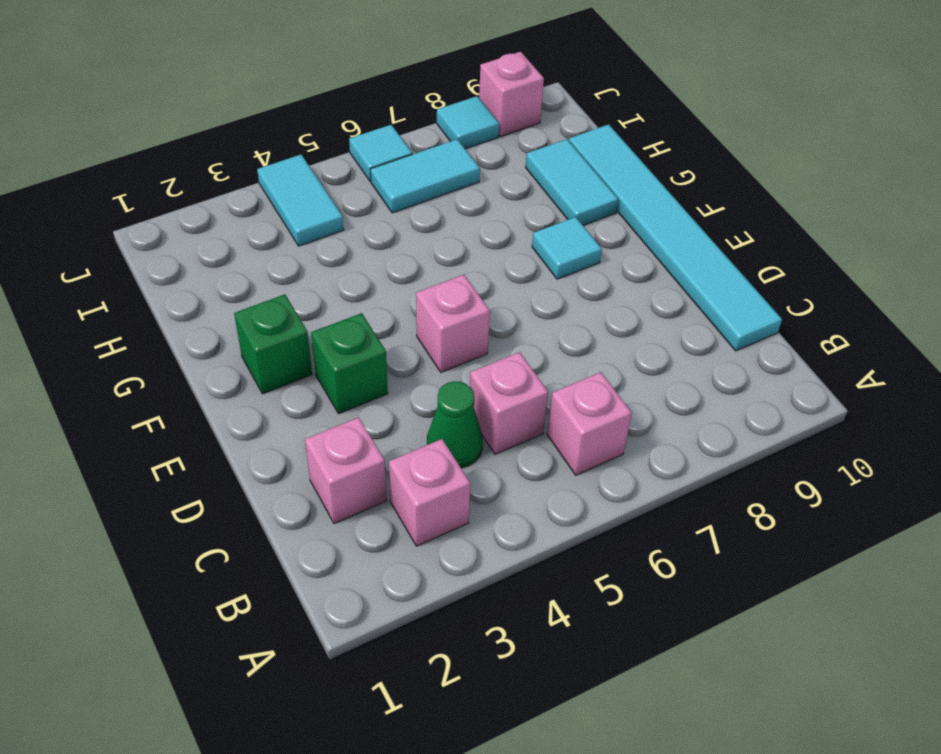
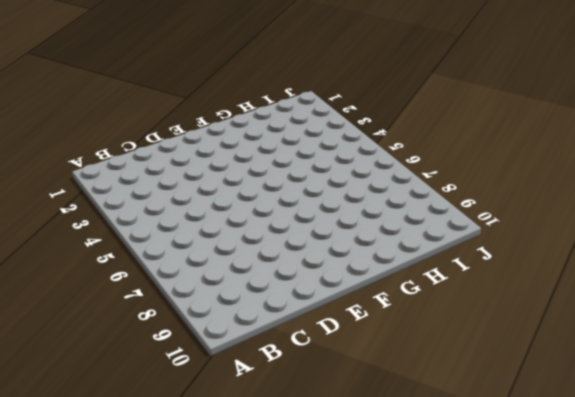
none -> pink brick B3 level 1
none -> pink brick B6 level 1
none -> pink brick C2 level 1

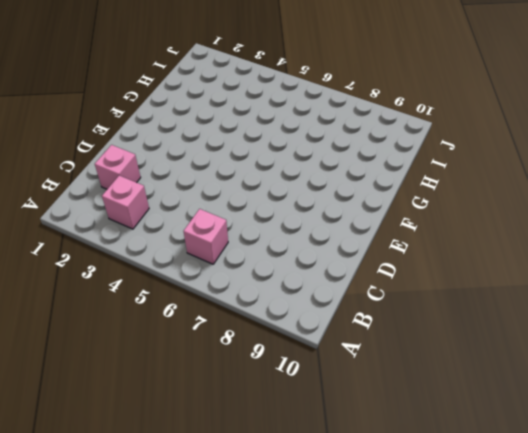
none -> green cone C4 level 1
none -> pink brick C5 level 1
none -> cyan tile C10:H10 level 1

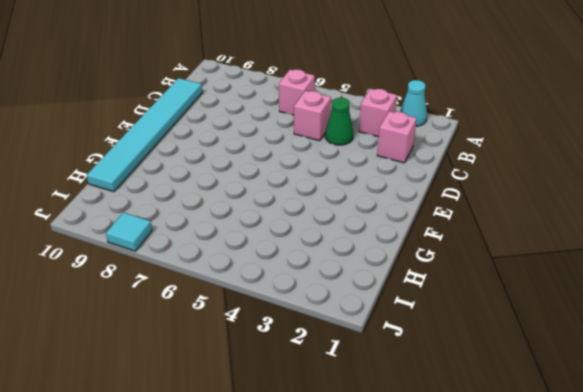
cyan cone A2 level 1 -> none
none -> green brick E3 level 1
none -> pink brick E5 level 1
none -> green brick F2 level 1

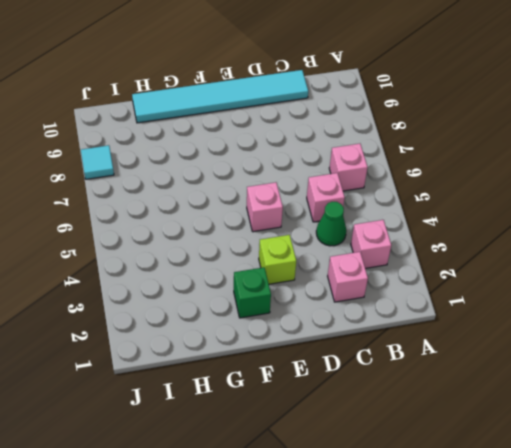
lime brick E3 level 1 -> green brick E3 level 1
none -> cyan tile F8 level 1
none -> cyan tile G9:H9 level 1
none -> cyan tile I4:J4 level 1

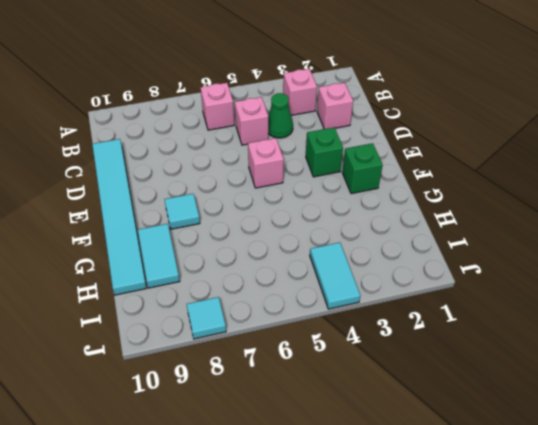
none -> cyan tile I6:I7 level 1
none -> cyan tile J6 level 1
none -> pink brick J9 level 1

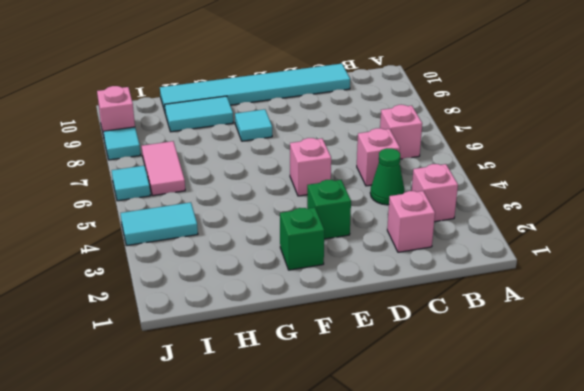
pink tile I6:I7 level 1 -> cyan tile I6:I7 level 1

